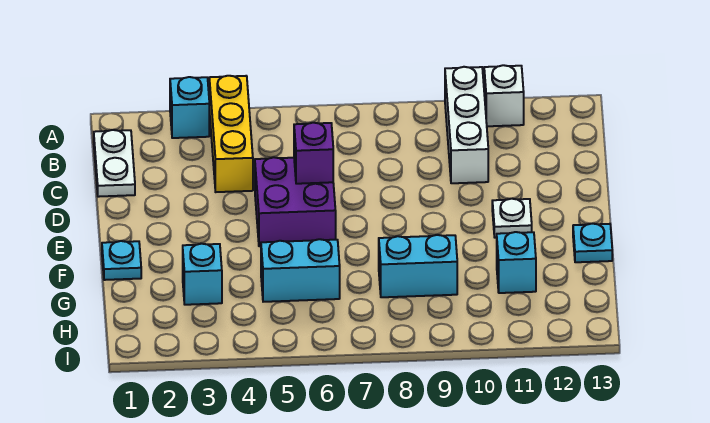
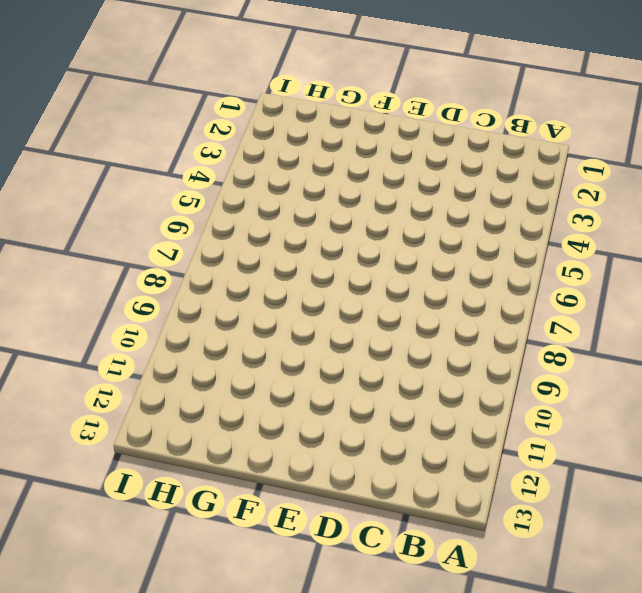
none -> cyan brick A3 level 1
none -> yellow brick A4:C4 level 1
none -> white brick A10:C10 level 1

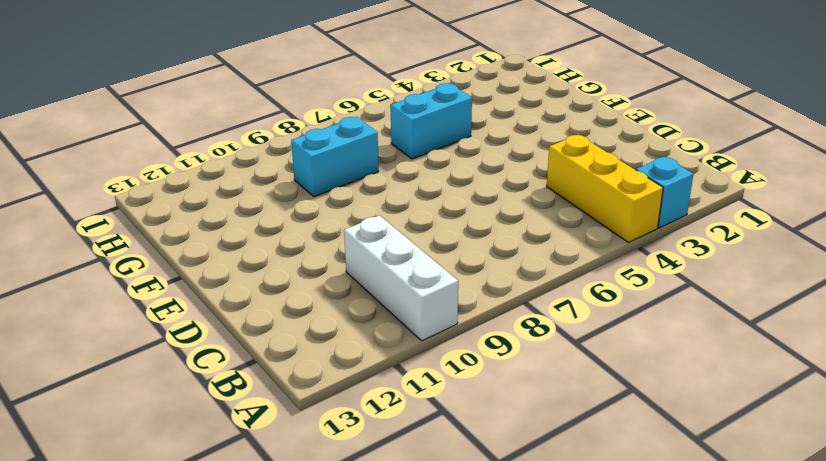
none -> white brick A11 level 1
none -> white plate B1:C1 level 1
none -> purple brick D5:E6 level 1

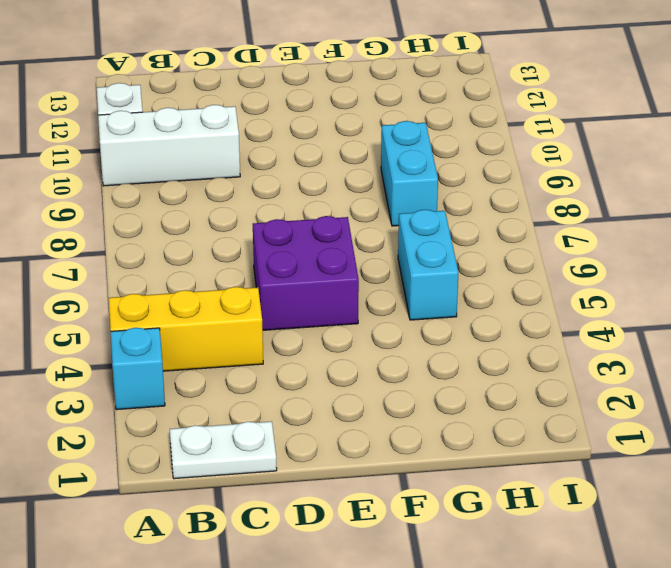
none -> white plate E11 level 1
none -> cyan plate F1 level 1
none -> cyan plate F13 level 1

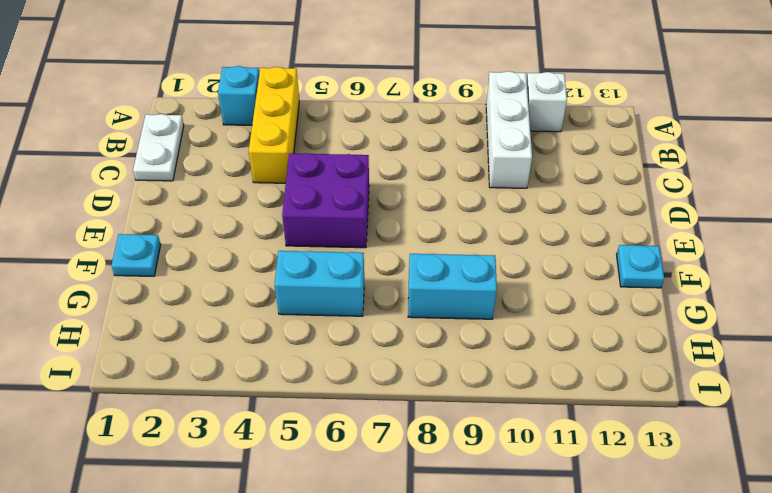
none -> white plate E11 level 1
none -> cyan brick G3 level 1
none -> cyan brick G11 level 1

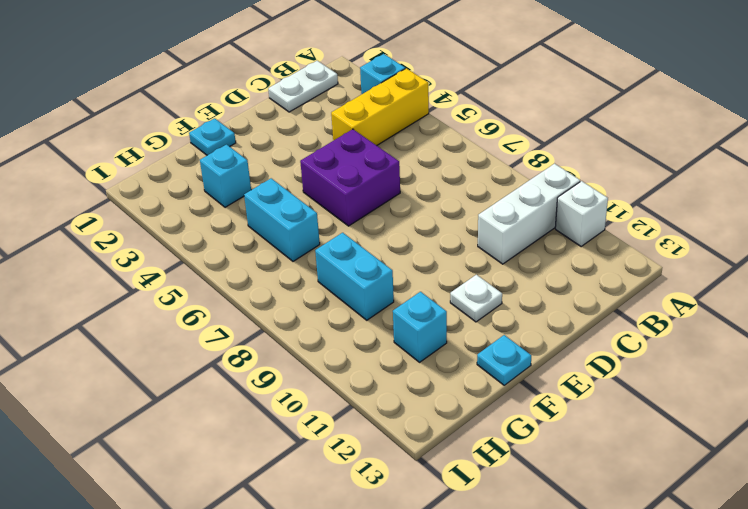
none -> purple brick D6 level 2

